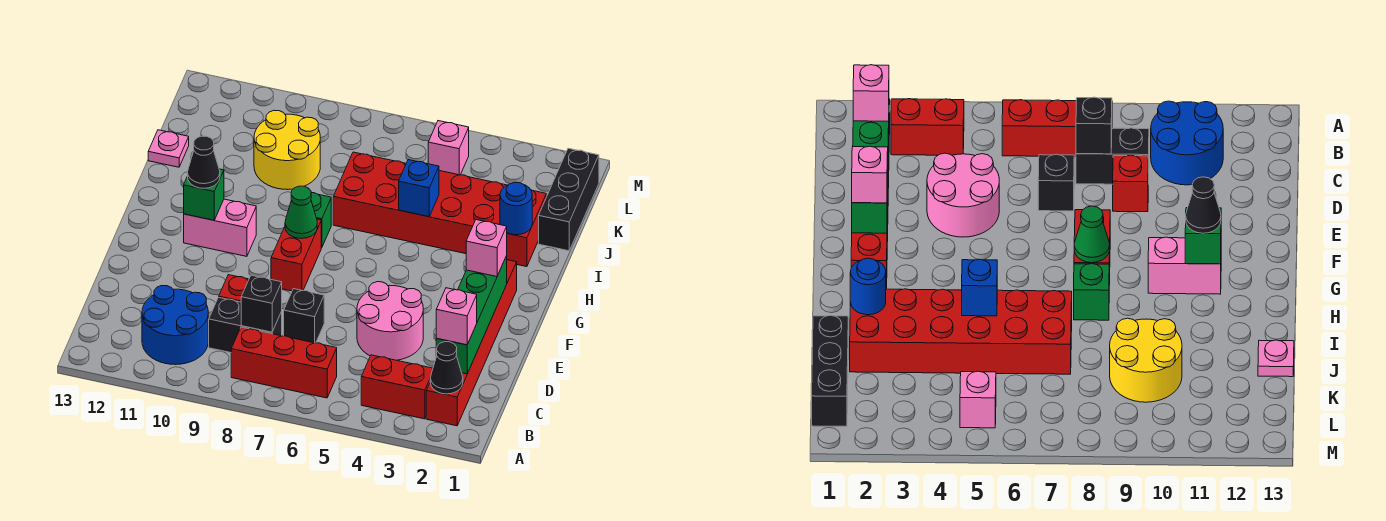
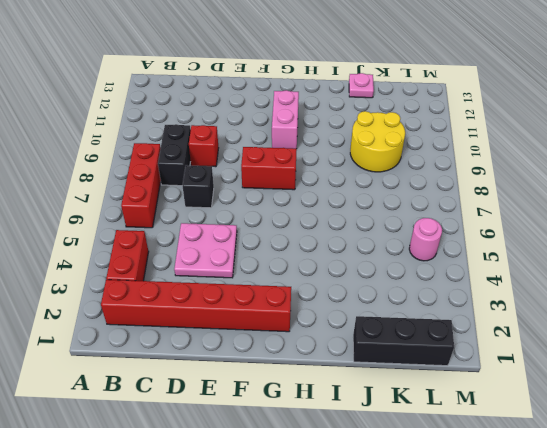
pink plate D4:E5 level 1 -> pink round brick D4:E5 level 1
pink round brick L5 level 1 -> pink brick L5 level 1
none -> blue round brick B10:C11 level 1
none -> green brick H8 level 1
none -> red brick I2:J7 level 1

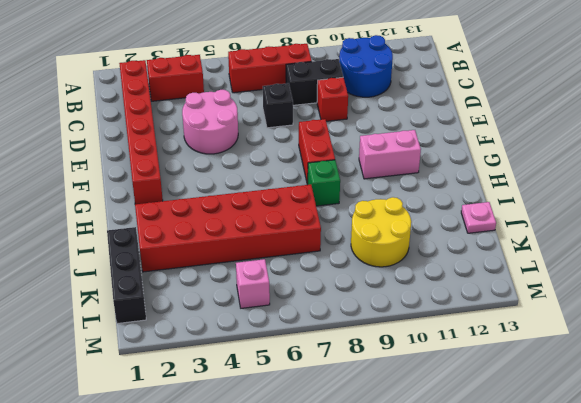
none -> black cone B2 level 2
none -> green brick C2:F2 level 2
none -> black brick C8 level 2

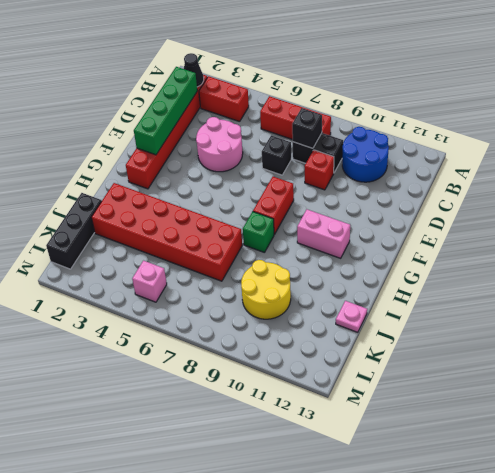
none -> green cone G8 level 2
none -> green brick G11 level 2
none -> blue round brick I2 level 2

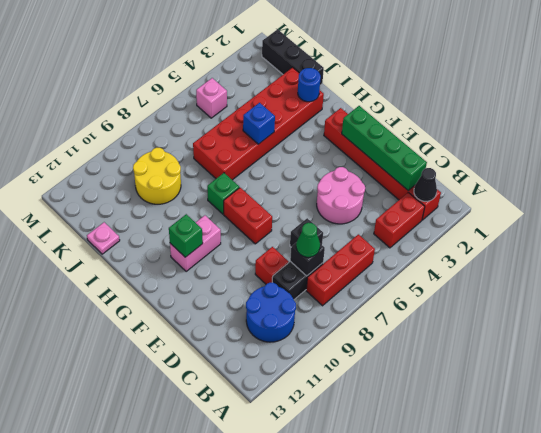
green cone C8 level 3 -> green cone G8 level 2
none -> pink brick C2 level 3
none -> pink brick F2 level 3
none -> black cone G11 level 3

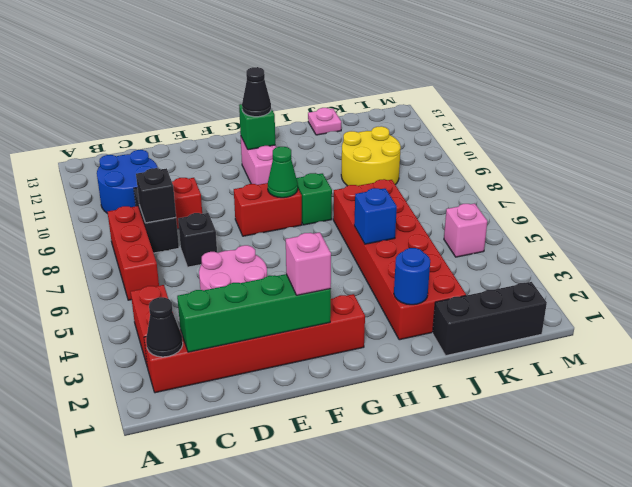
none -> pink brick C2 level 3

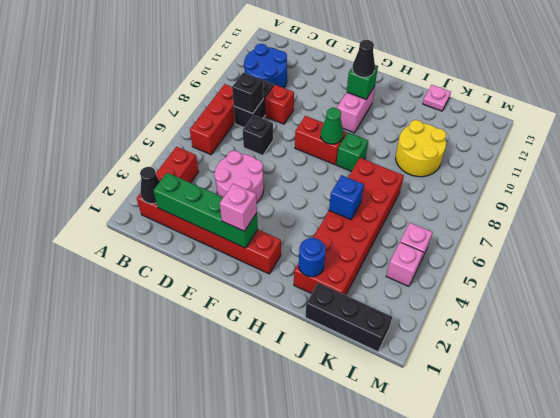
pink brick L4 level 1 -> pink brick C2 level 3

